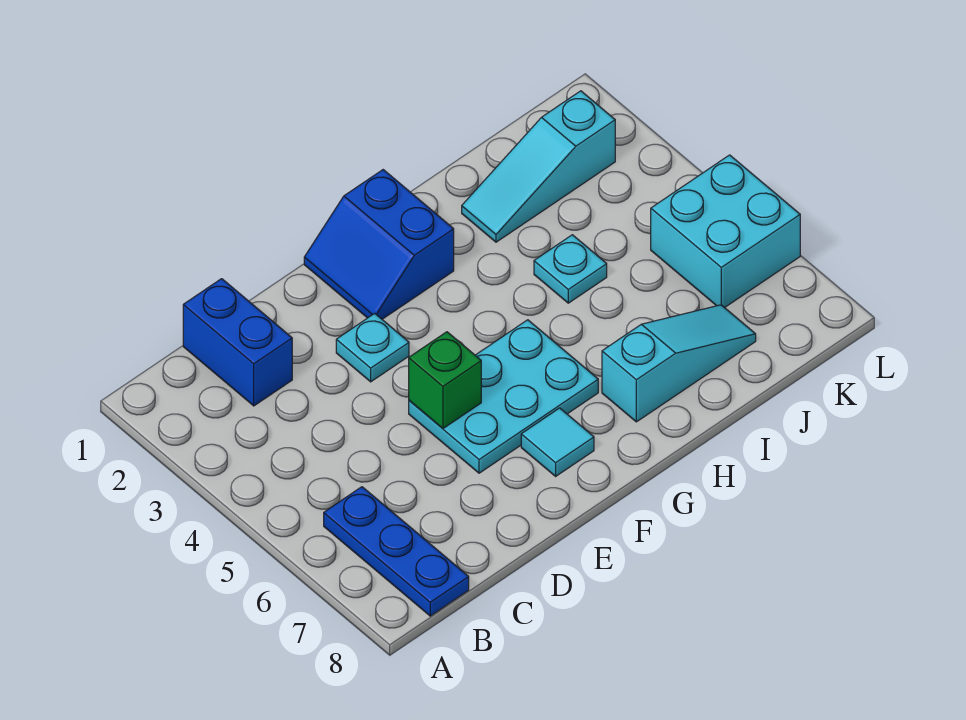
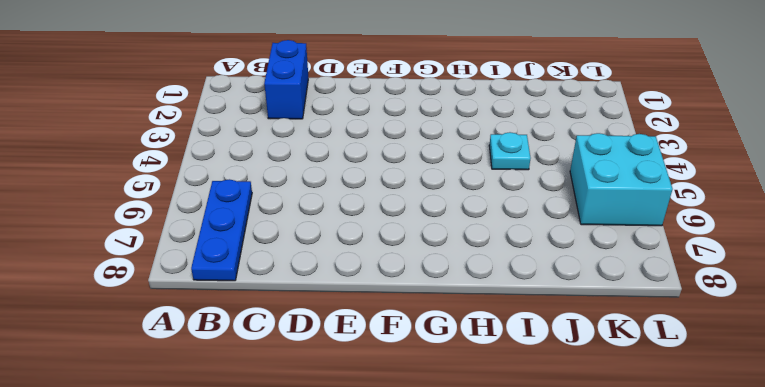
none -> cyan plate E3 level 1
none -> cyan plate E5:G6 level 1

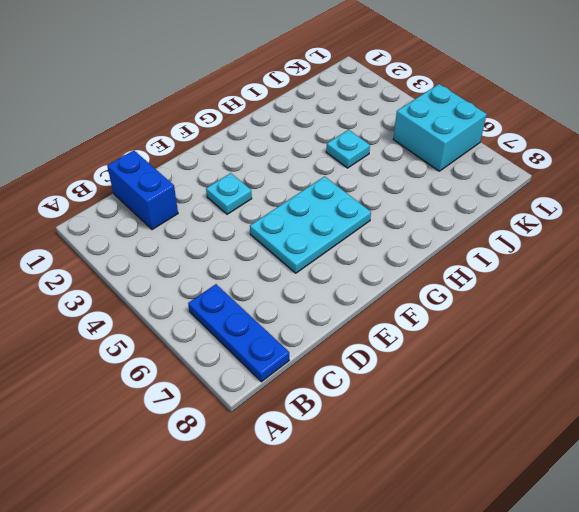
none -> blue slope F1:G2 level 1 top G
none -> cyan tile F7 level 1

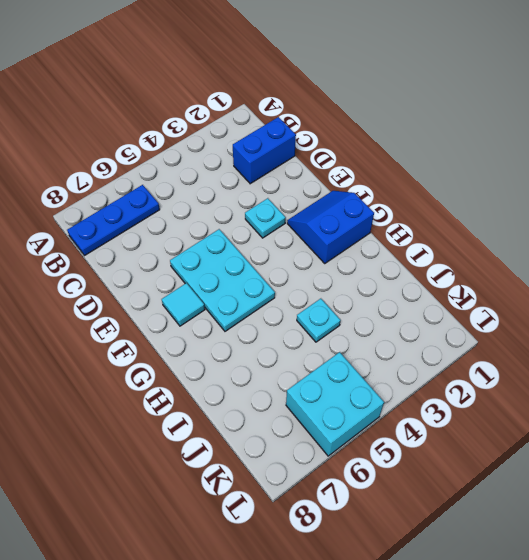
none -> cyan slope H7:J7 level 1 top H
none -> cyan slope I2:K2 level 1 top K

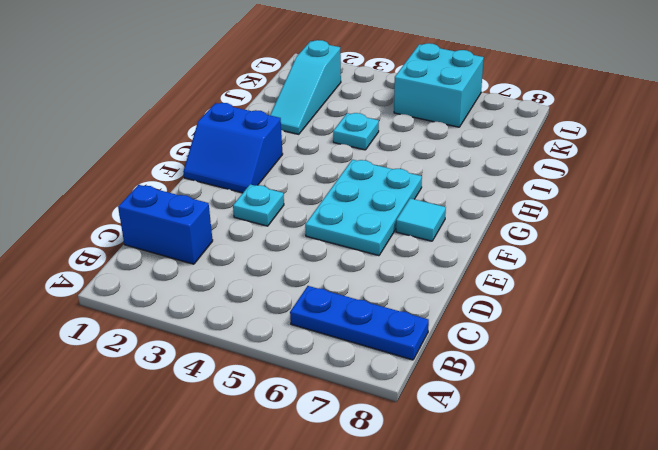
none -> cyan slope H7:J7 level 1 top H
none -> green brick E5 level 2

